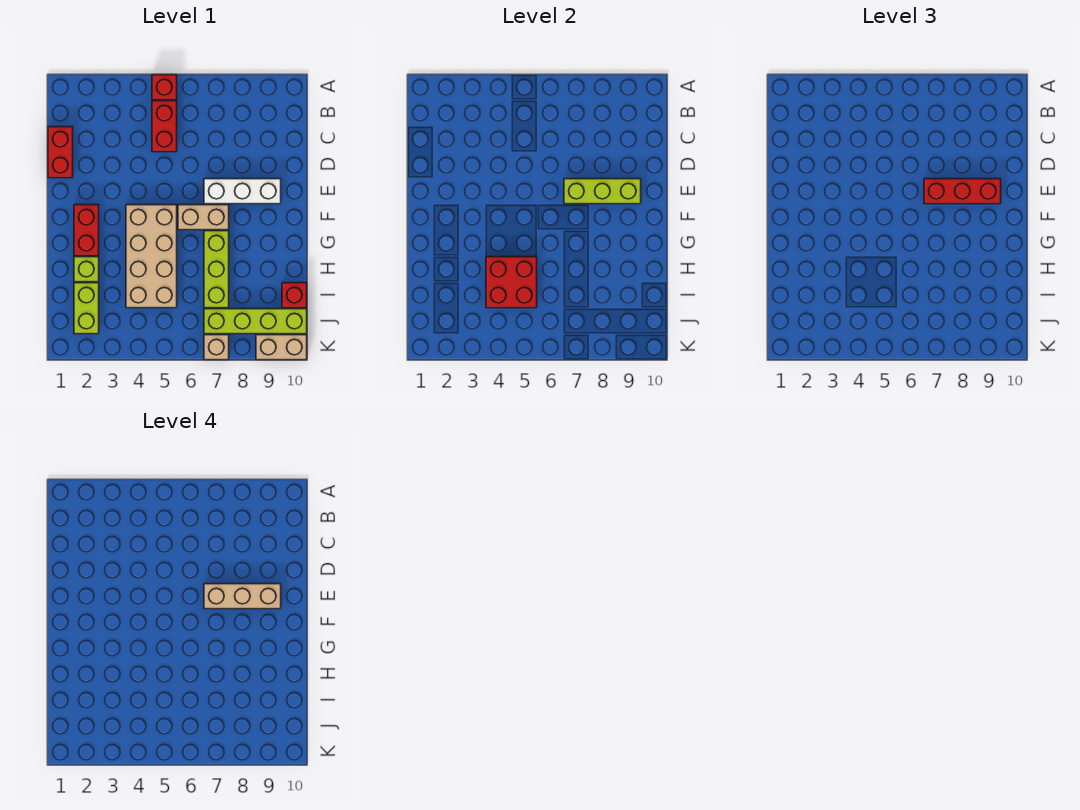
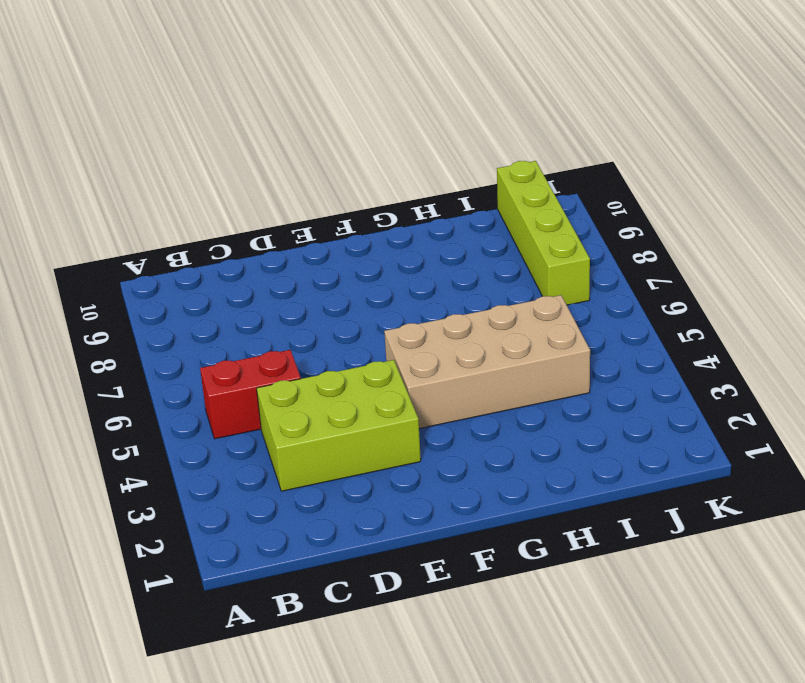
lime brick C3:E4 level 1 -> none
none -> red brick A5 level 1
none -> red brick C1:D1 level 1
none -> white brick E7:E9 level 1

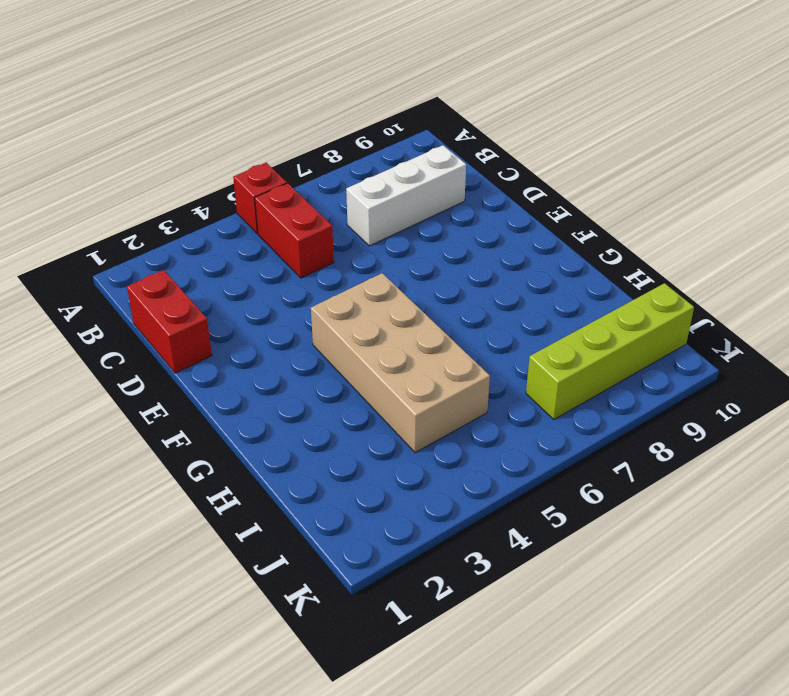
white brick C7:C9 level 1 -> white brick E7:E9 level 1
none -> red brick F2:G2 level 1
none -> tan brick F6:F7 level 1
none -> lime brick G7:I7 level 1

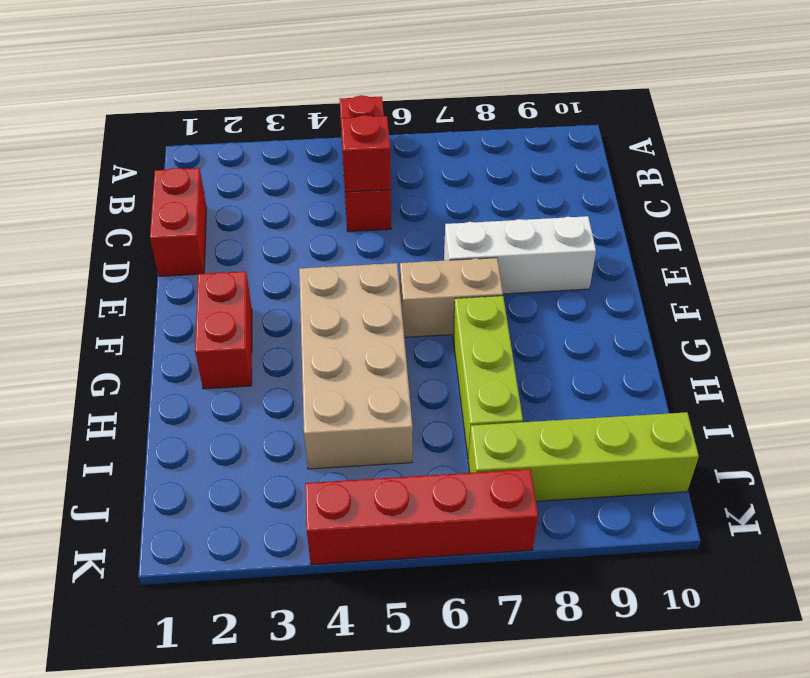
red brick C5 level 2 -> red brick I10 level 1
red brick K4:K7 level 1 -> tan brick K7 level 1
none -> lime brick H2 level 1
none -> lime brick I2:J2 level 1
none -> tan brick K9:K10 level 1

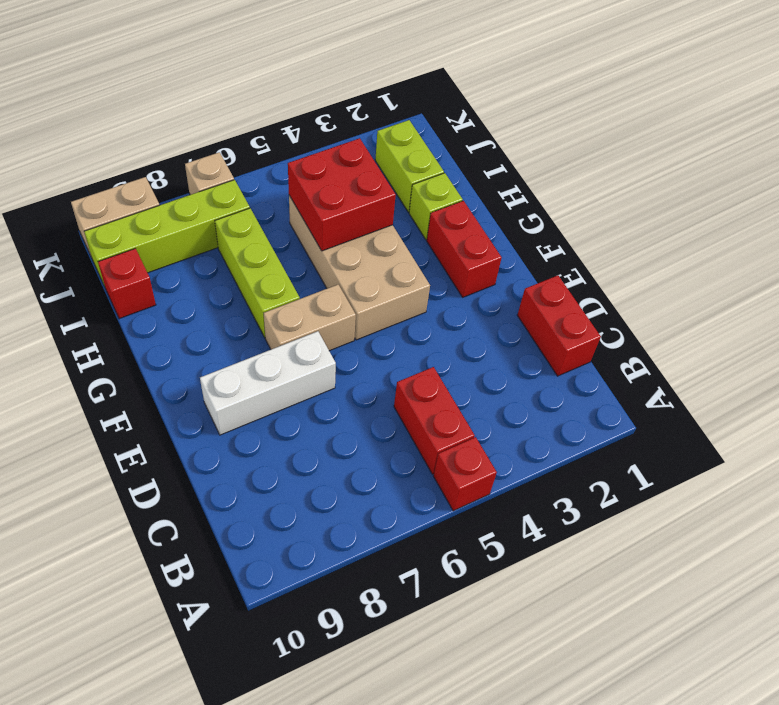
none -> lime brick E7:E9 level 2
none -> red brick E7:E9 level 3
none -> tan brick E7:E9 level 4

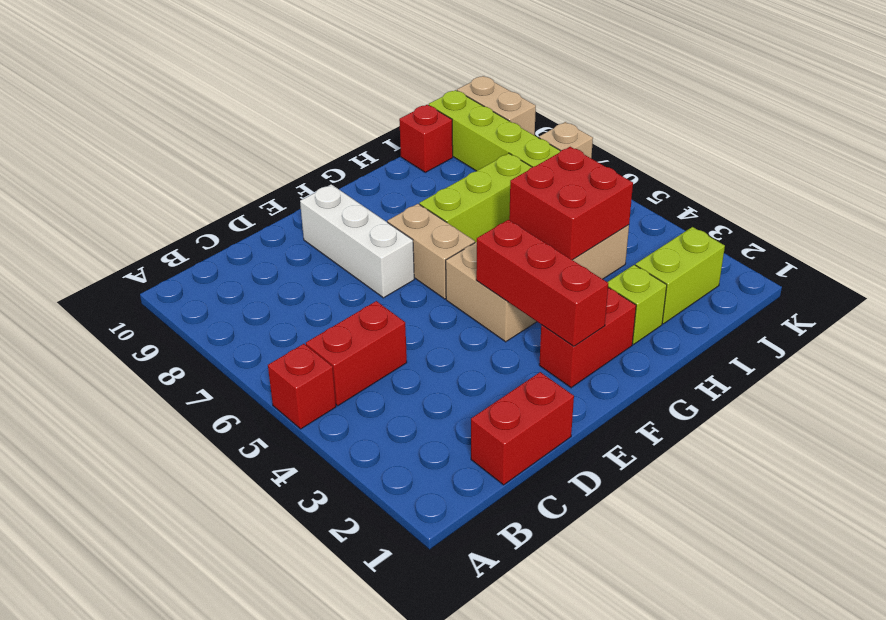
red brick F2:F4 level 2 -> red brick E7:E9 level 3
none -> lime brick E7:E9 level 2
none -> tan brick E7:E9 level 4

